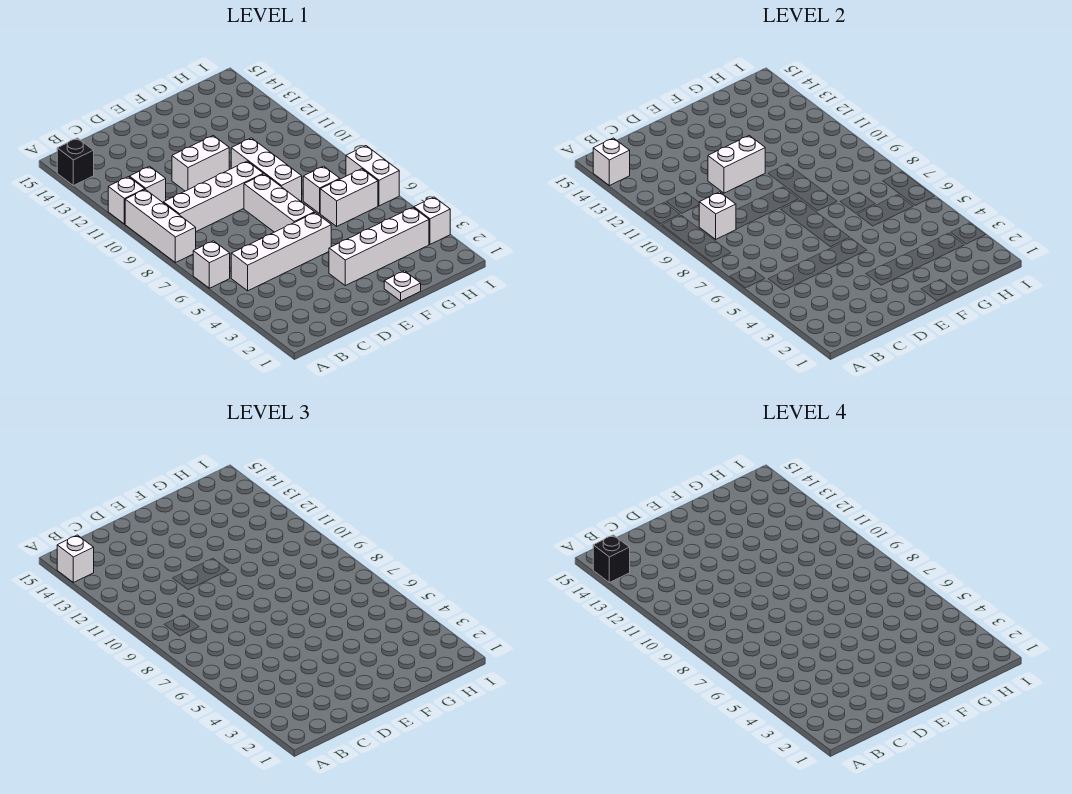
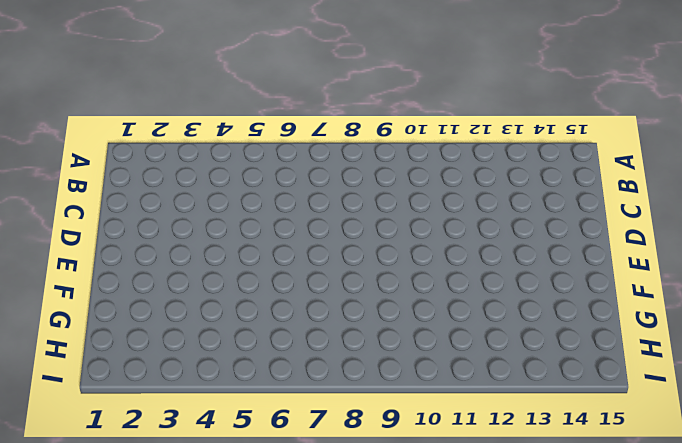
none -> white brick A6 level 1
none -> white brick A8:A10 level 1
none -> white brick A11 level 1

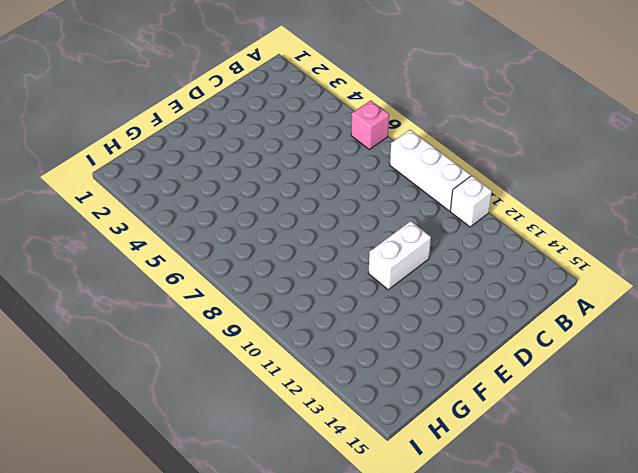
pink brick A6 level 1 -> white brick A6 level 1
none -> black brick A14 level 1
none -> white brick B5:E5 level 1
none -> white brick B9:E9 level 1

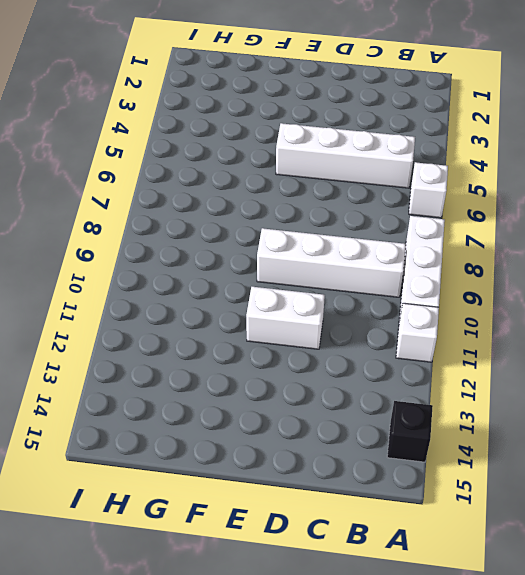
none -> white brick B11 level 1
none -> white brick E3:H3 level 1
none -> white brick E6:E8 level 1

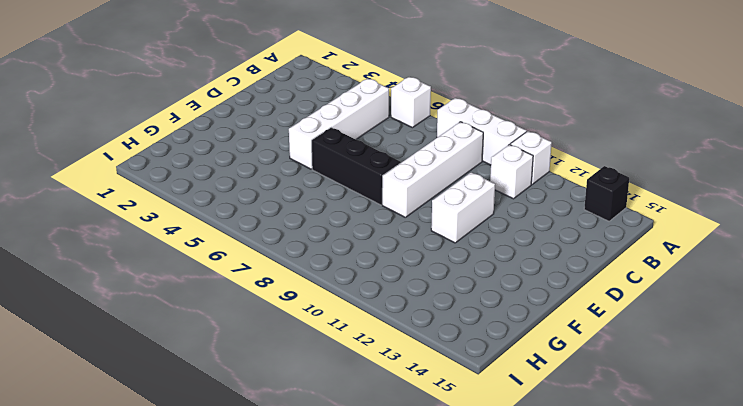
black brick E6:E8 level 1 -> white brick E6:E8 level 1
none -> white brick E3:H3 level 1
none -> white plate F1 level 1
none -> white brick F8:F10 level 1

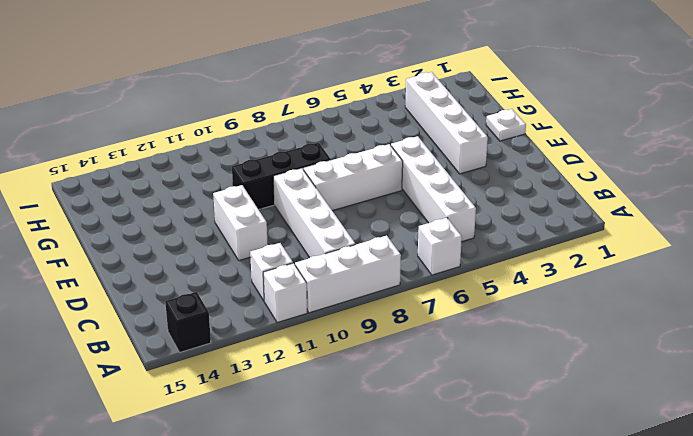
black brick F8:F10 level 1 -> white brick F8:F10 level 1
none -> white brick G6:H6 level 1
none -> white brick G7 level 1
none -> white brick I3 level 1

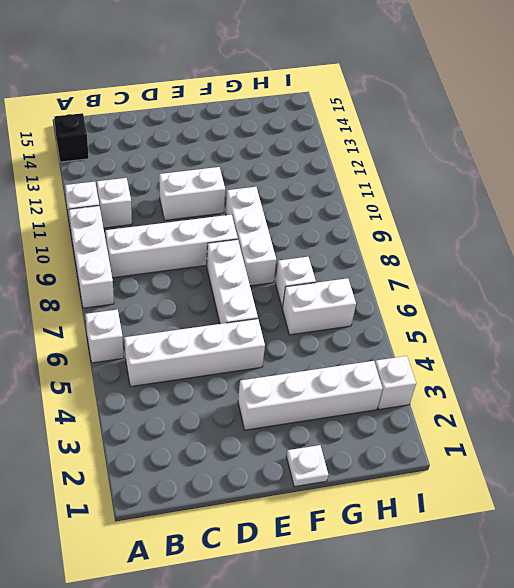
none -> white brick I6:I7 level 1
none -> white brick A14 level 2
none -> white brick B9 level 2

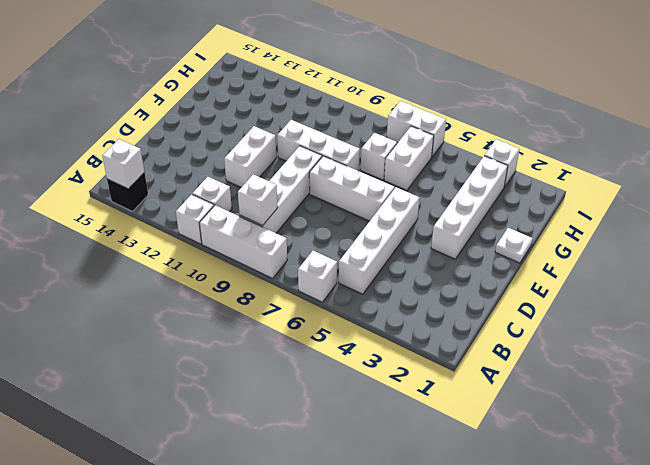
none -> white brick D11:E11 level 2
none -> white brick A14 level 3
none -> black brick A14 level 4

